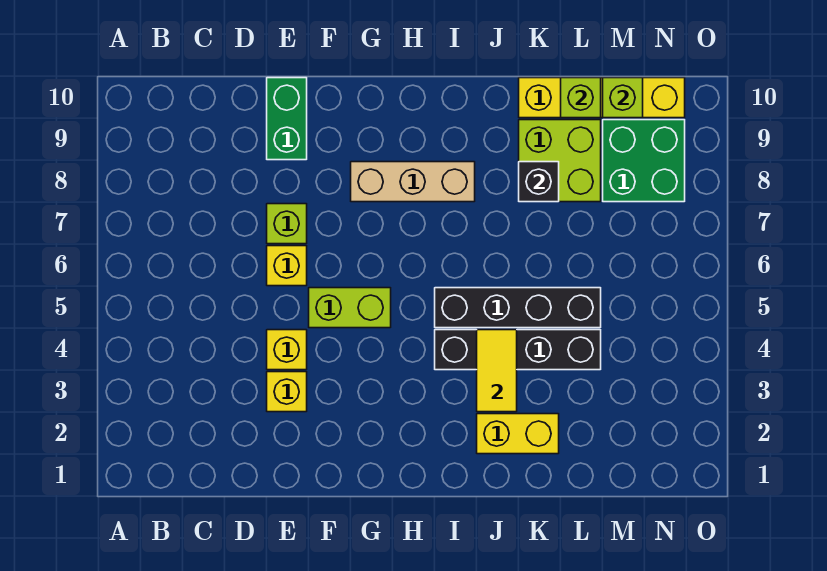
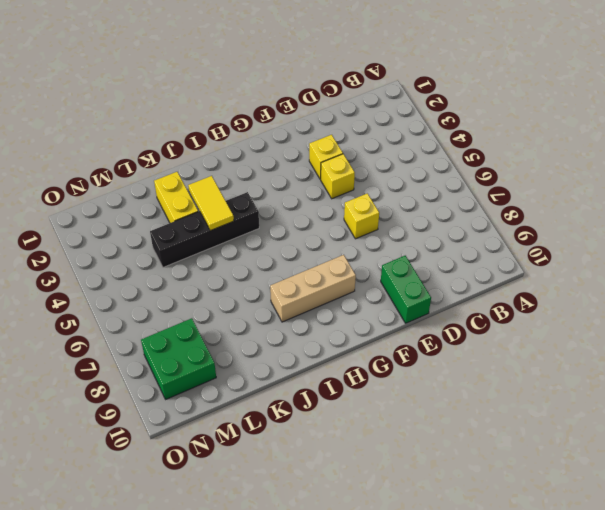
yellow brick K2:K3 level 1 -> yellow brick J2:K2 level 1
none -> lime brick E7 level 1
none -> lime brick F5:G5 level 1
none -> black brick I5:L5 level 1

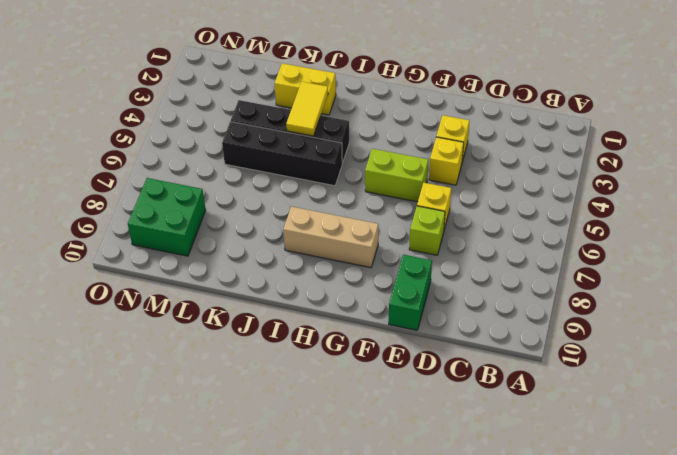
none -> lime brick K8:L9 level 1
none -> yellow brick K10:N10 level 1
none -> black brick K8 level 2

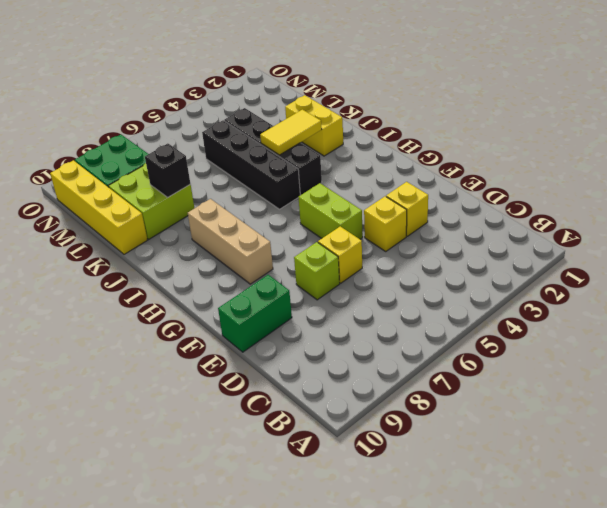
none -> lime brick L10 level 2
none -> lime brick M10 level 2

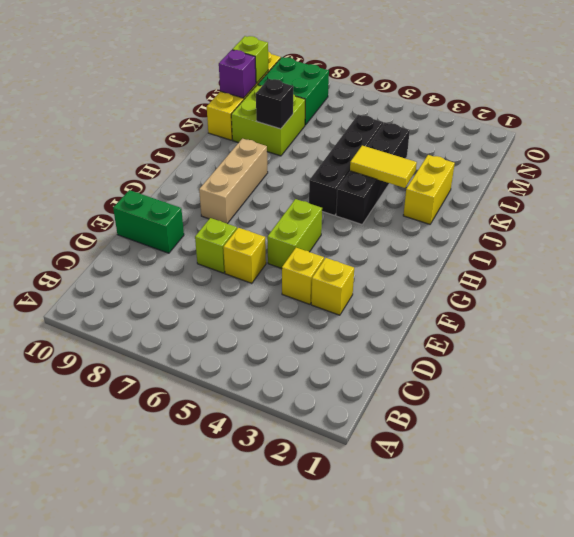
purple brick L10 level 2 -> lime brick L10 level 2

